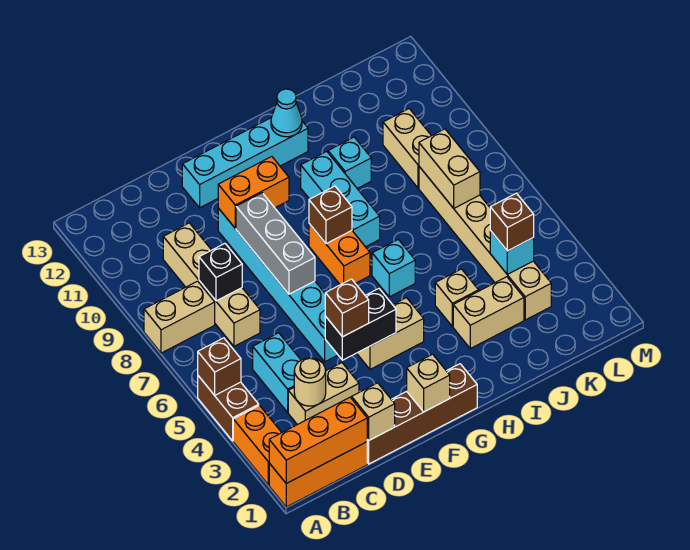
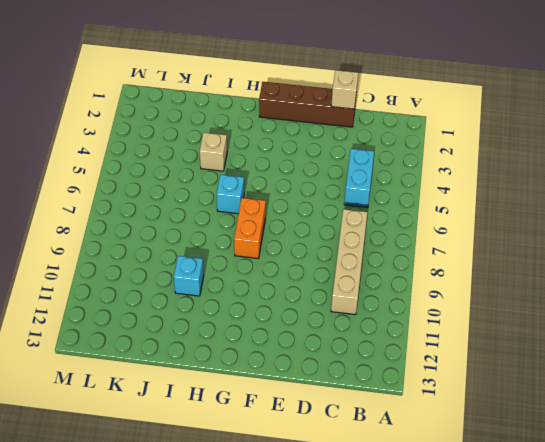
none -> orange brick A1:C1 level 1
none -> orange brick A2:A3 level 1
none -> brown brick A4:A5 level 1
none -> tan brick A8:B8 level 1

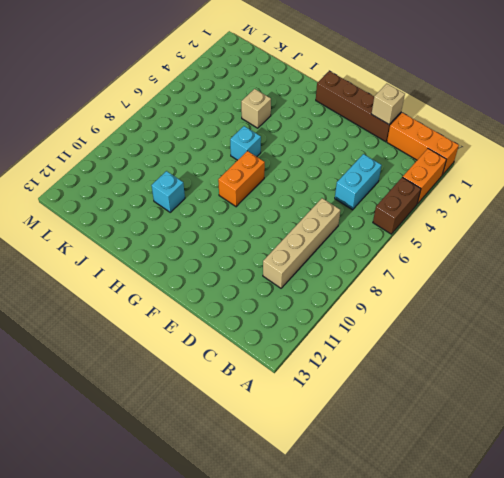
none -> tan brick A8:B8 level 1
none -> tan brick C3:D3 level 1
none -> cyan brick E5:E10 level 1
none -> cyan brick E12:H12 level 1

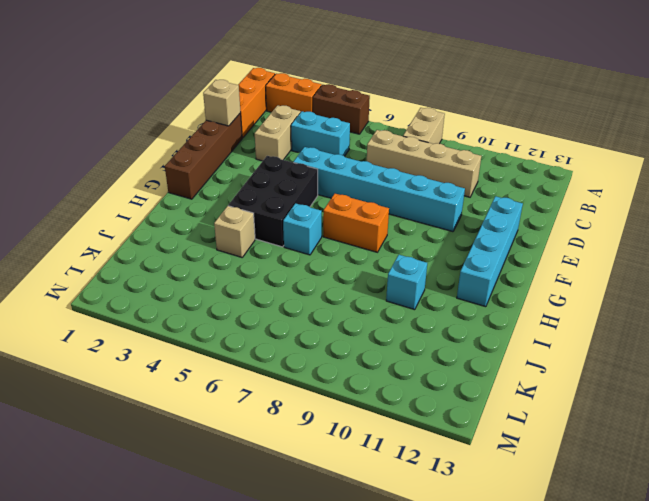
black brick F4:H5 level 1 -> tan brick F4:G4 level 1
none -> cyan brick H8:H10 level 1
none -> tan brick I3:J3 level 1
none -> tan brick K3:K8 level 1
none -> tan brick K9:K10 level 1

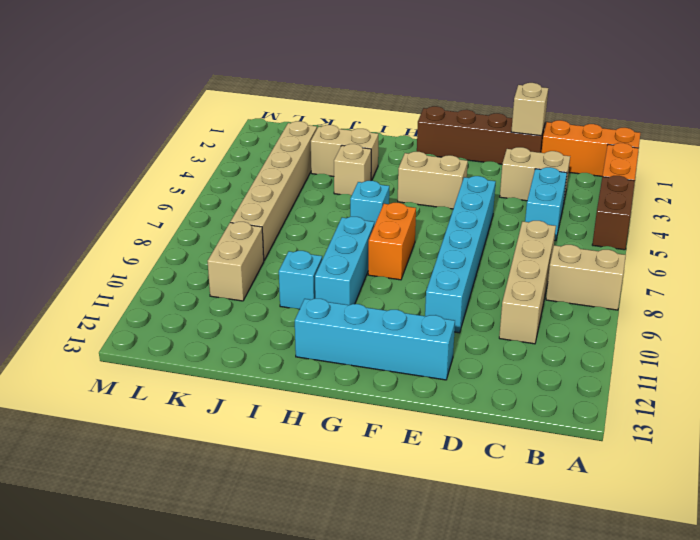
none -> orange brick A1:C1 level 2
none -> brown brick A5 level 2
none -> tan round brick C3 level 2
none -> black brick C8 level 2

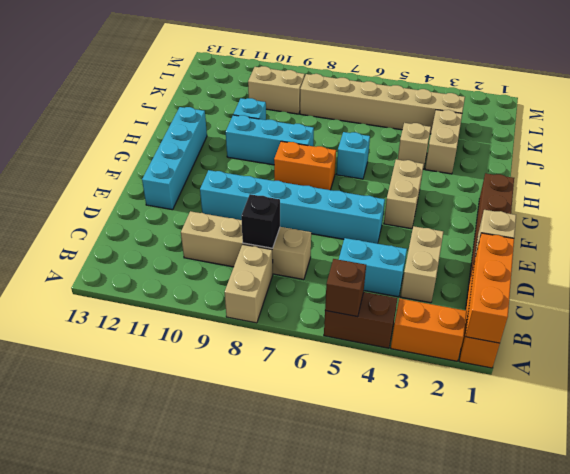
none -> tan round brick C3 level 2
none -> black brick E4:F4 level 2
none -> grey brick E7:E9 level 2
none -> orange brick E10:F10 level 2

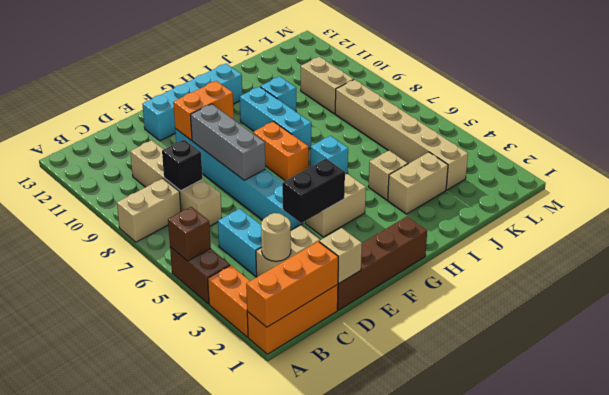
none -> tan brick F1 level 2
none -> brown brick G8 level 2
none -> cyan cone H12 level 2
none -> cyan brick K4 level 2

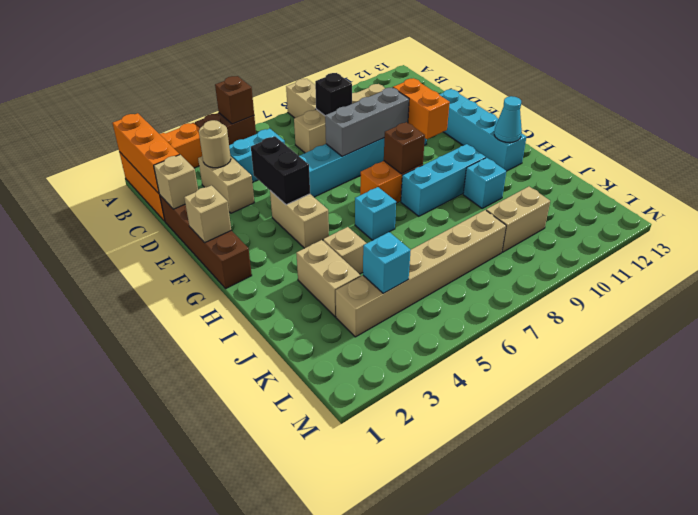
none -> tan brick K7:K8 level 2
none -> brown brick E4 level 3
none -> brown brick K4 level 3

